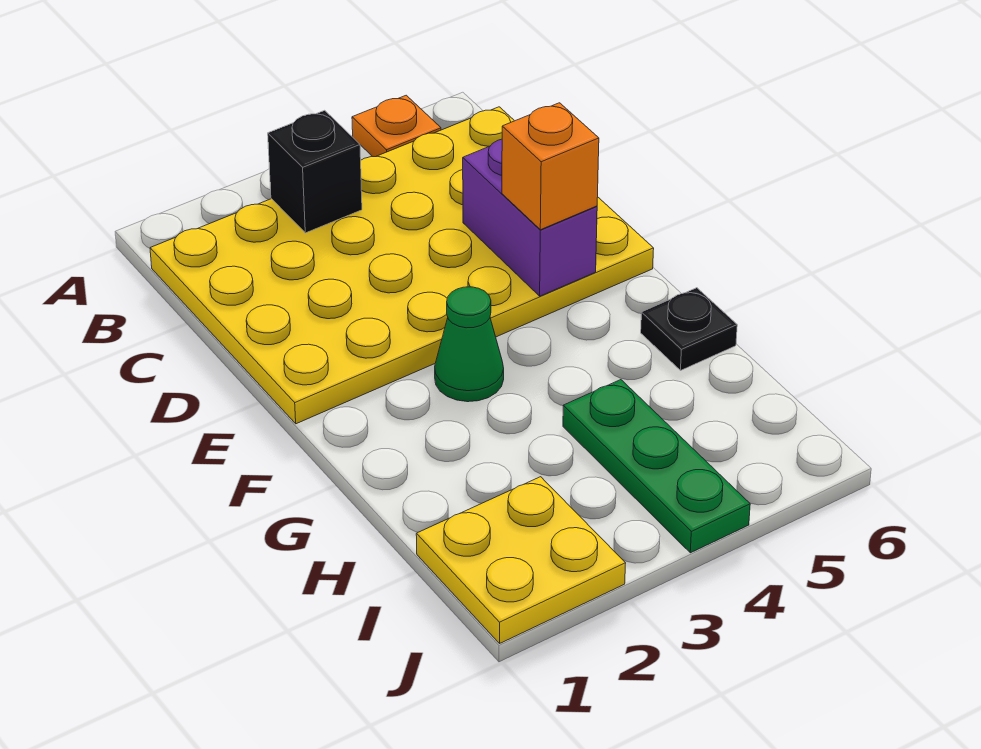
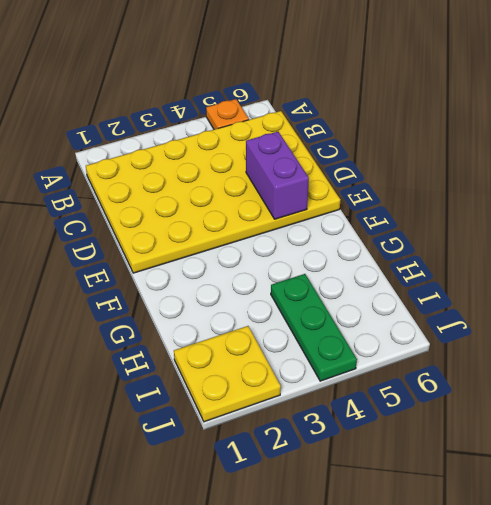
none -> green cone F3 level 1
none -> black plate G6 level 1

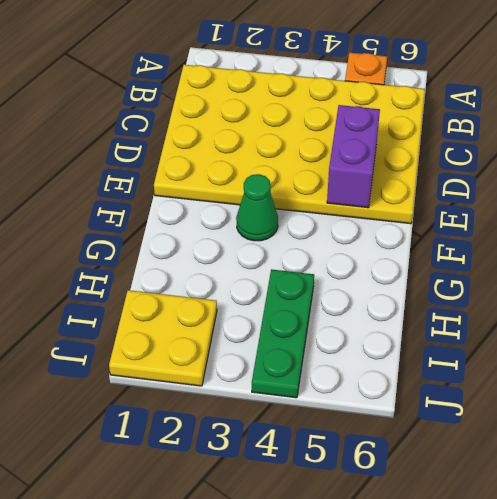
none -> black plate G6 level 1
none -> black brick B3 level 2

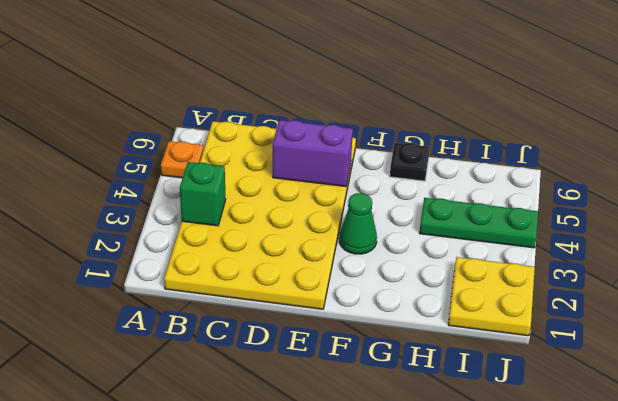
green brick B3 level 2 -> black brick B3 level 2
none -> orange brick E5 level 3

